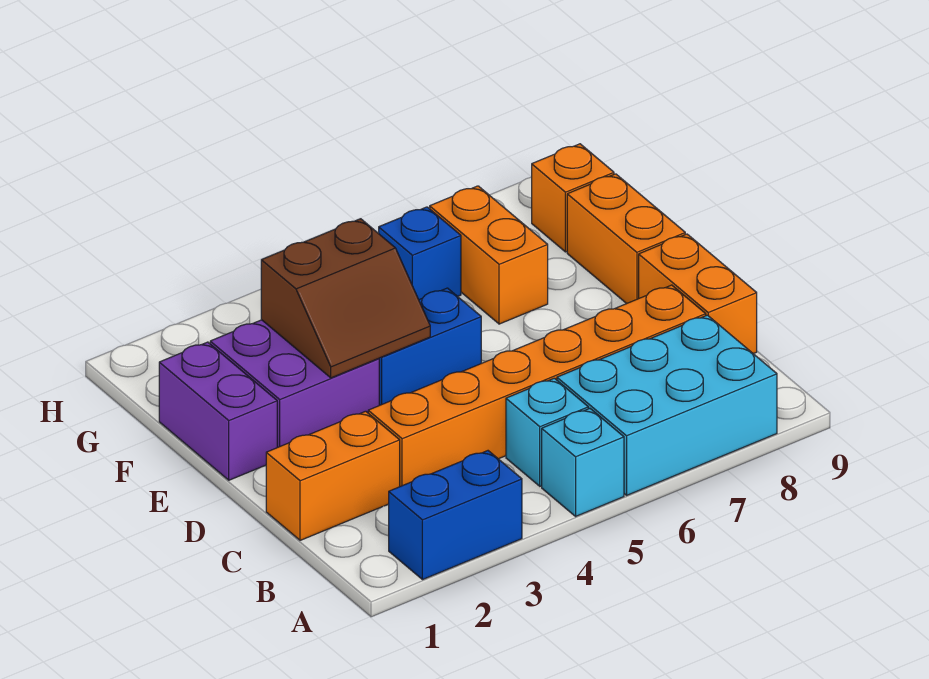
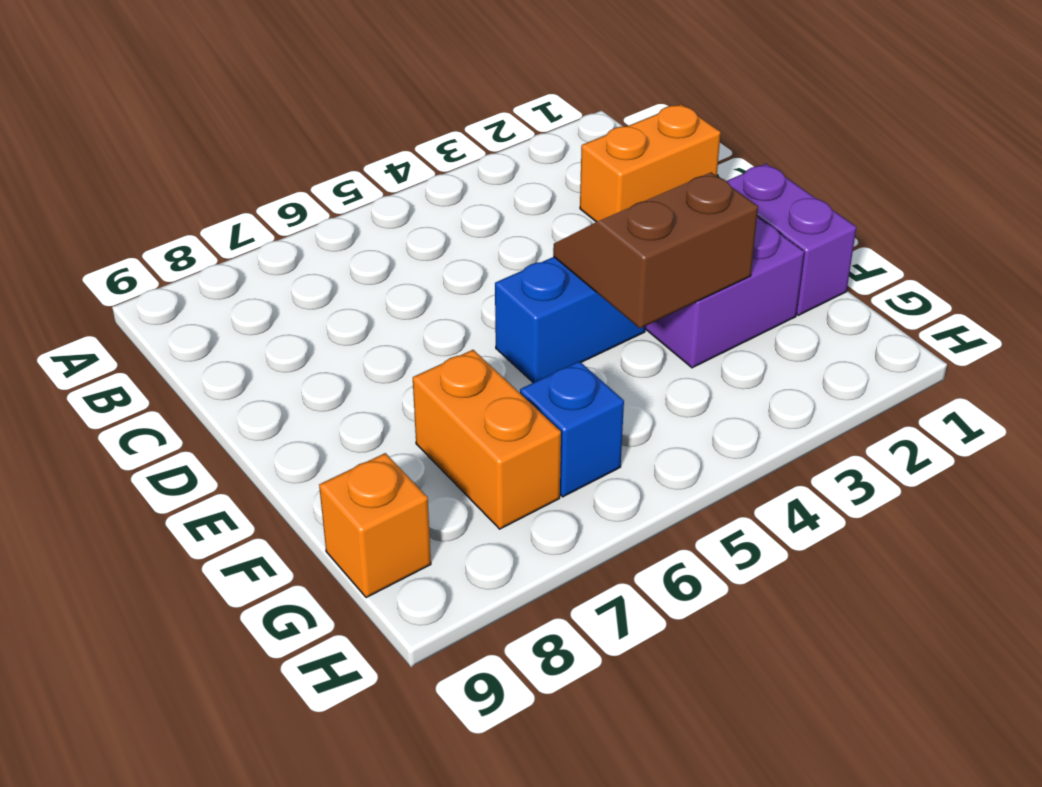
none -> blue brick A2:A3 level 1
none -> cyan brick A5 level 1
none -> cyan brick A6:B8 level 1

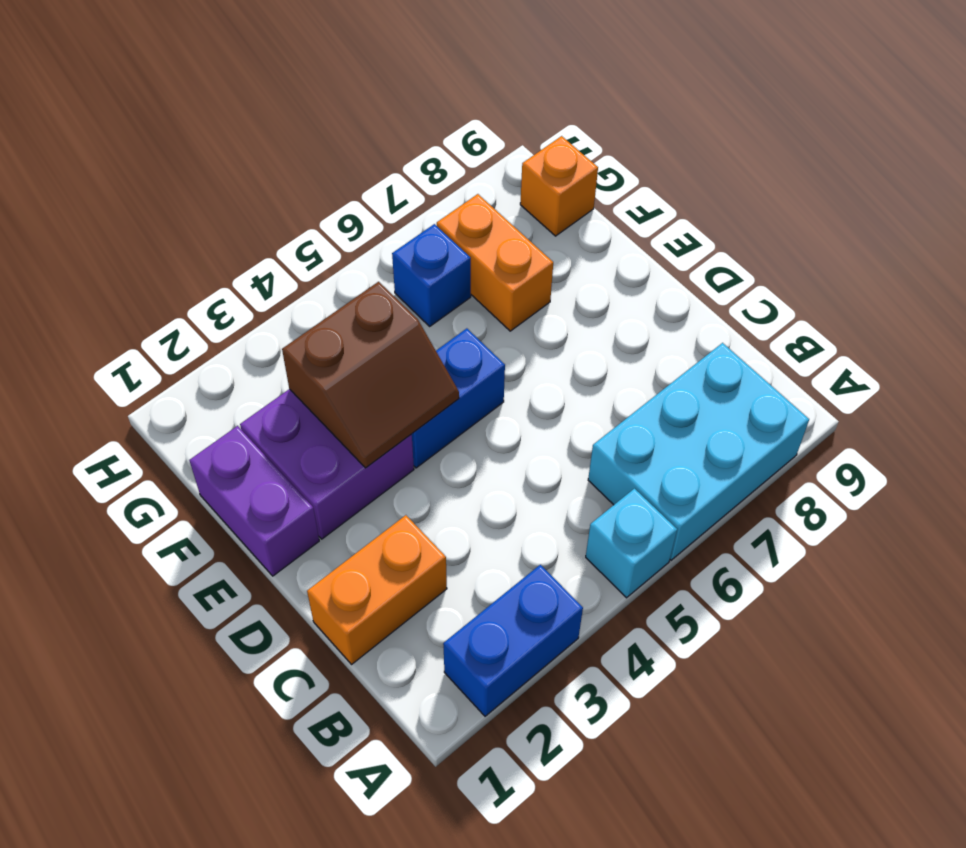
none -> cyan brick B5 level 1
none -> orange brick C3:C8 level 1
none -> orange brick C9:D9 level 1

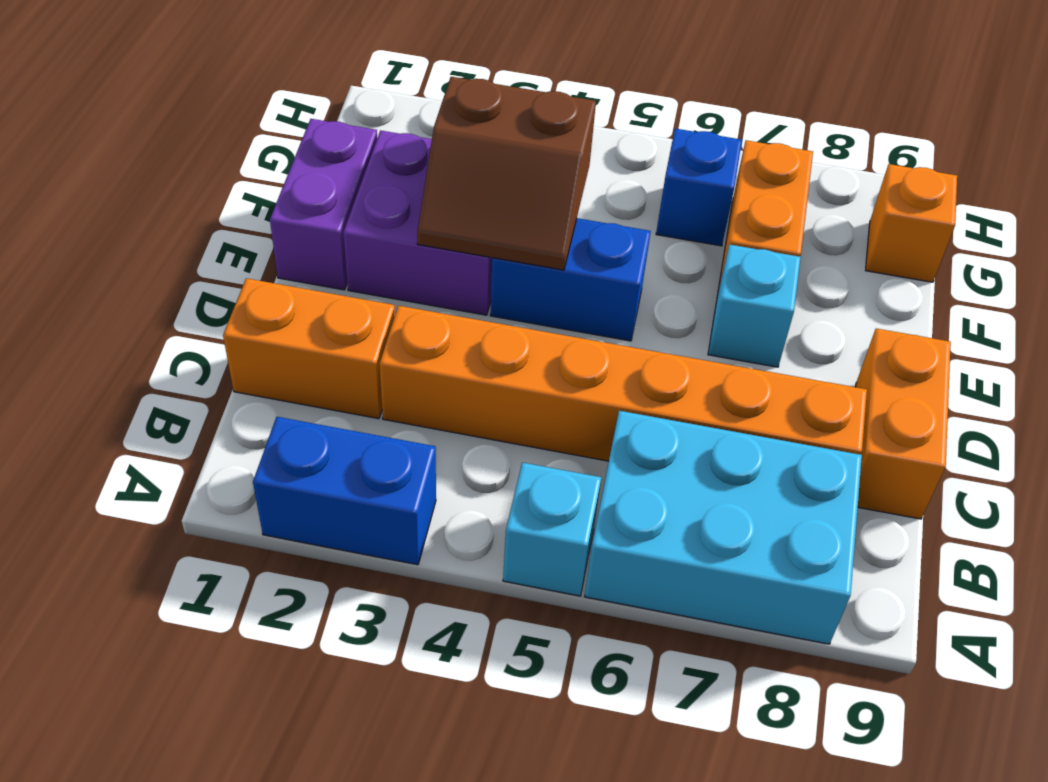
cyan brick E7 level 1 -> cyan brick B5 level 1
none -> orange brick E9:F9 level 1

